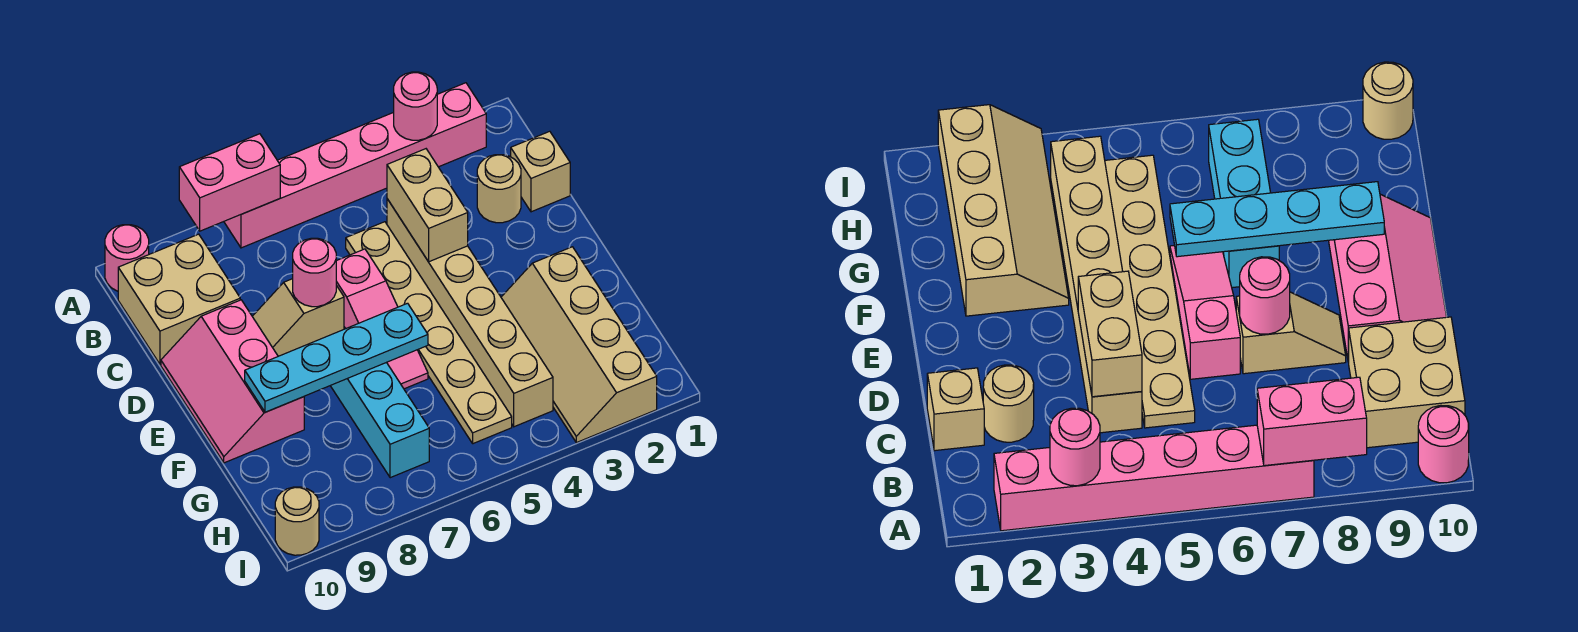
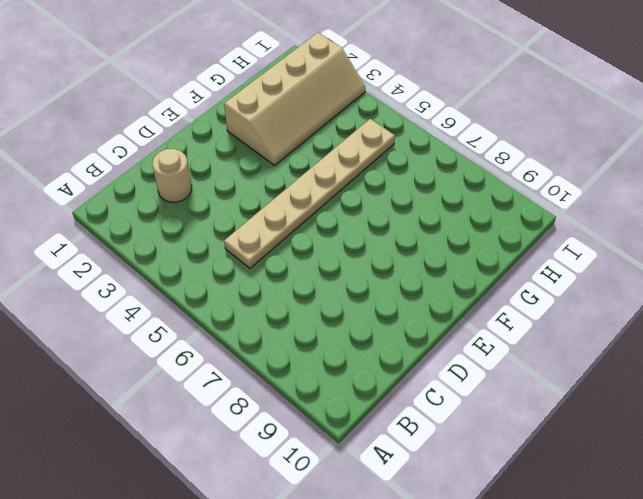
none -> pink brick A2:A7 level 1
none -> pink round brick A10 level 1
none -> tan brick B9:C10 level 1

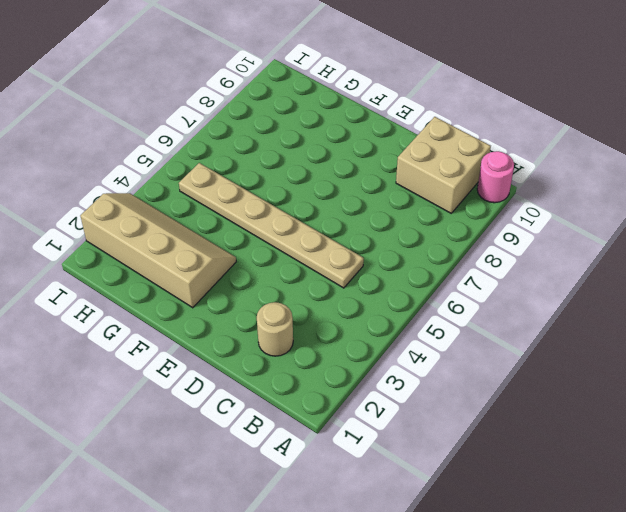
none -> pink brick A2:A7 level 1
none -> tan brick C1 level 1
none -> tan brick C4:H4 level 1

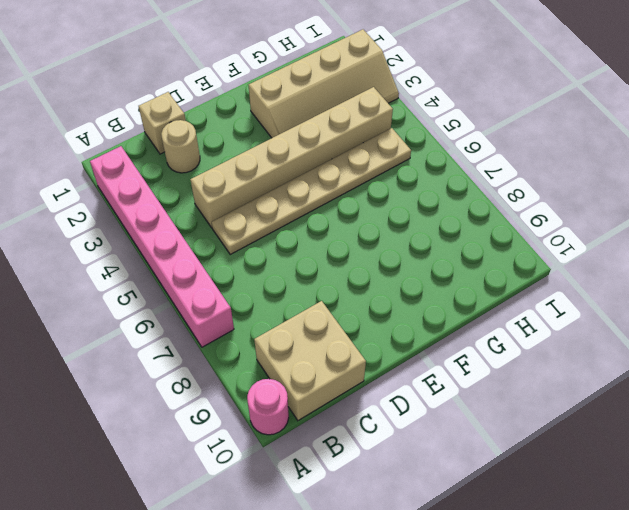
none -> pink slope D6:F6 level 1 top D
none -> tan slope D7:D8 level 1 top 7
none -> pink slope D9:F10 level 1 top 9

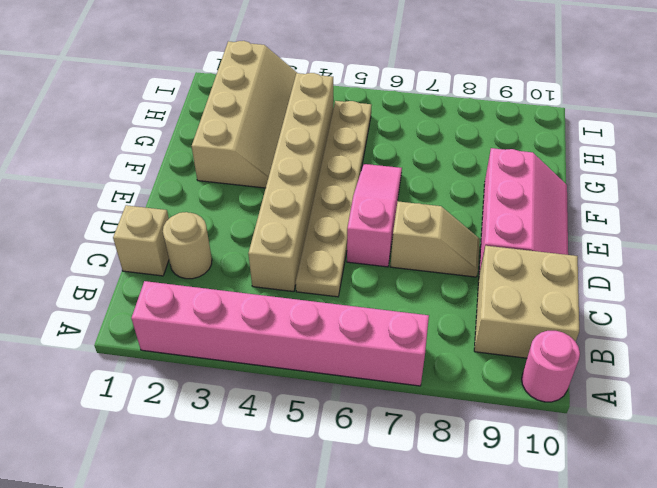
none -> cyan brick F7:H7 level 1
none -> tan round brick I10 level 1
none -> pink round brick A3 level 2

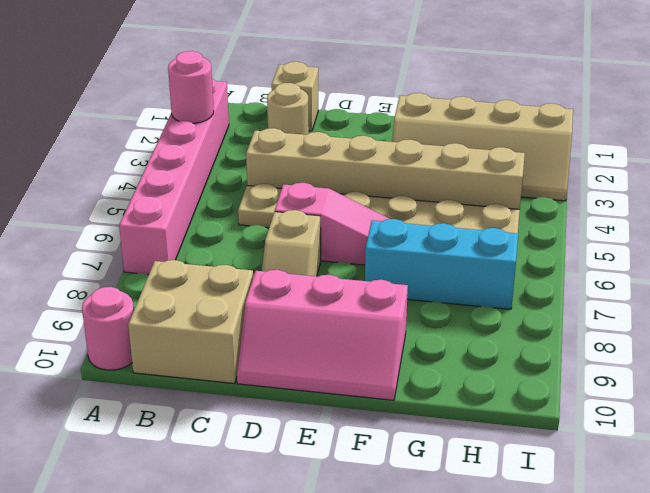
none -> tan round brick I10 level 1
none -> pink brick A7:A8 level 2
none -> tan brick C4:D4 level 2

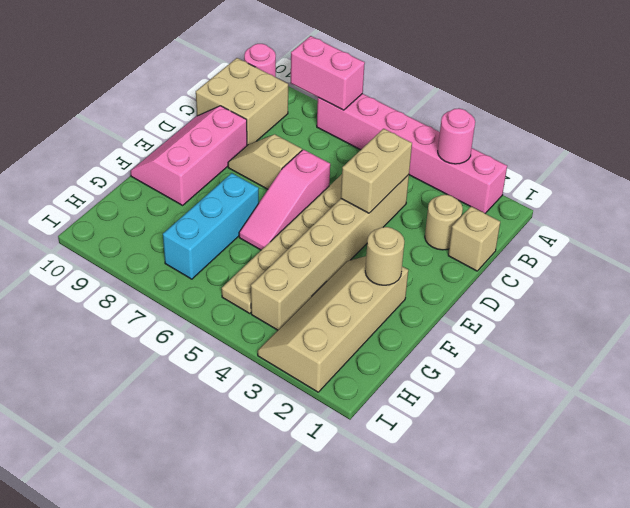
tan round brick F2 level 2 -> tan round brick I10 level 1
none -> pink round brick D7 level 2
none -> cyan plate F6:F9 level 2

